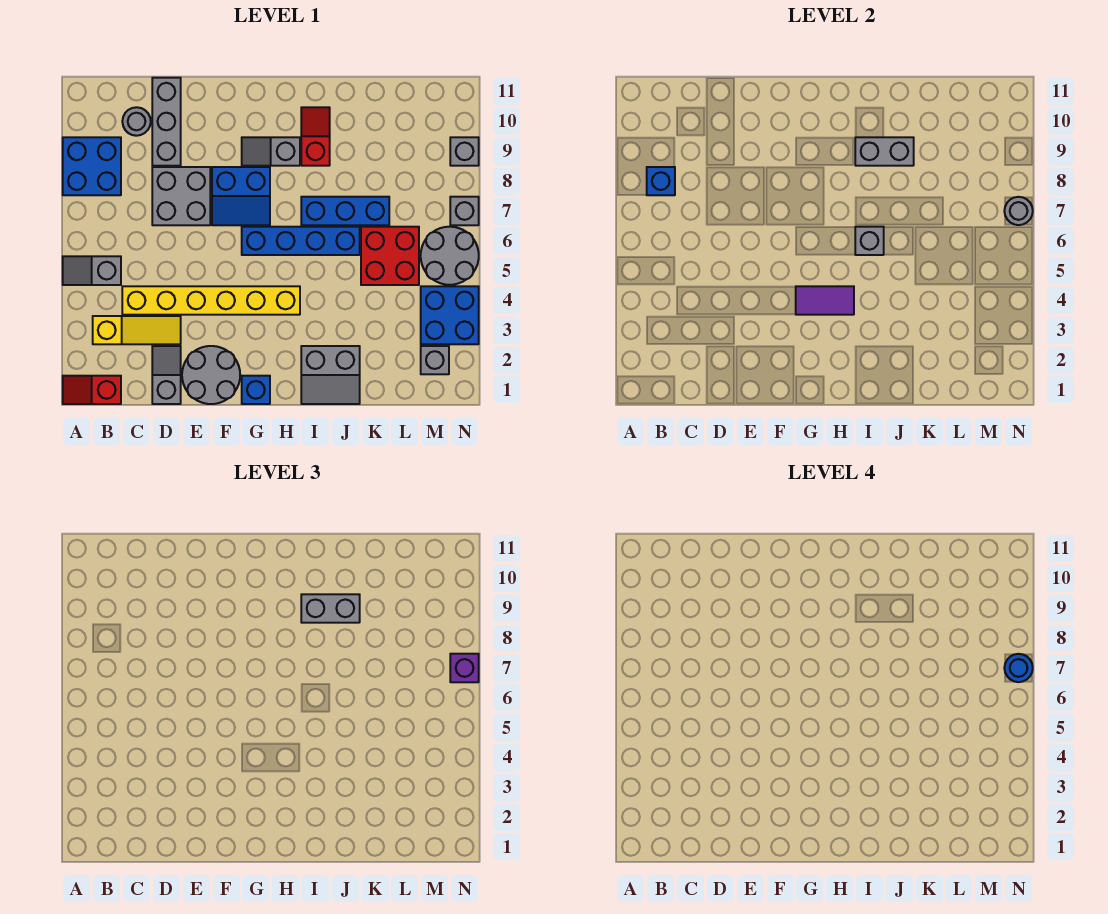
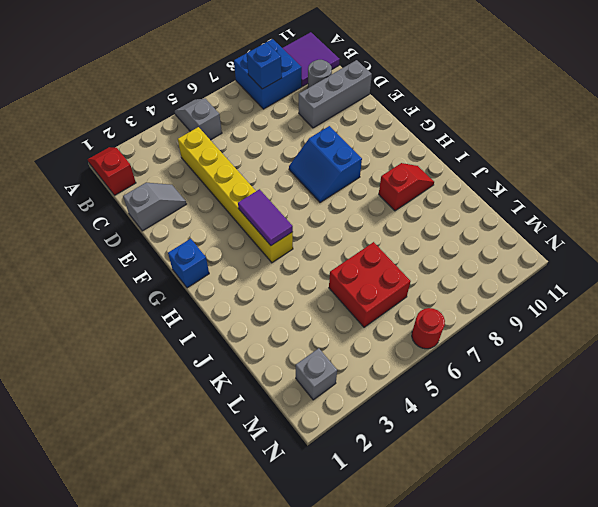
purple tile A10:B11 level 1 -> none
red round brick N6 level 1 -> grey round brick M5:N6 level 1
none -> yellow slope B3:D3 level 1 top B
none -> grey brick D7:E8 level 1
none -> grey round brick E1:F2 level 1
none -> blue brick G6:J6 level 1

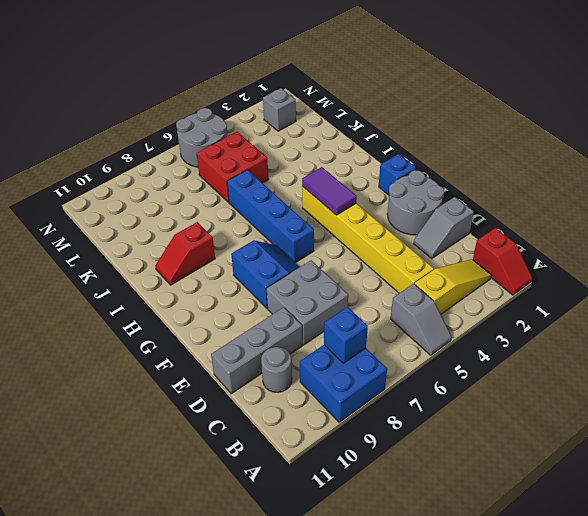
yellow slope B2:B4 level 1 top 4 -> yellow slope B3:D3 level 1 top B
none -> grey slope G9:H9 level 1 top H
none -> grey slope I1:J2 level 1 top 2
none -> blue brick I7:K7 level 1
none -> blue brick M3:N4 level 1

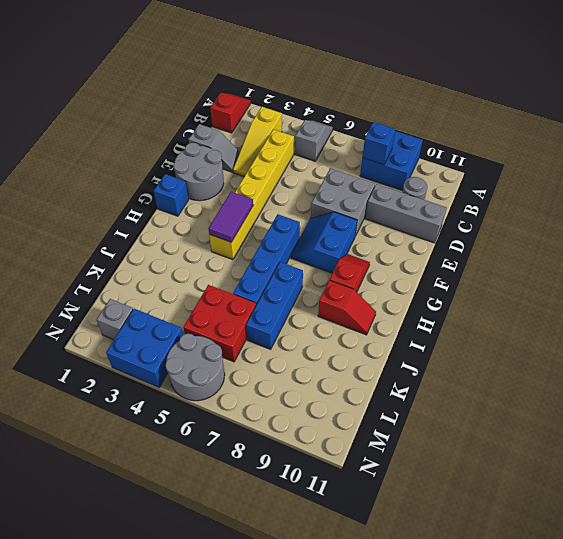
red slope G9:H9 level 1 top H -> grey slope G9:H9 level 1 top H
none -> grey slope I1:J2 level 1 top 2
none -> grey brick N7 level 1
none -> grey brick N9 level 1
none -> grey brick I6 level 2

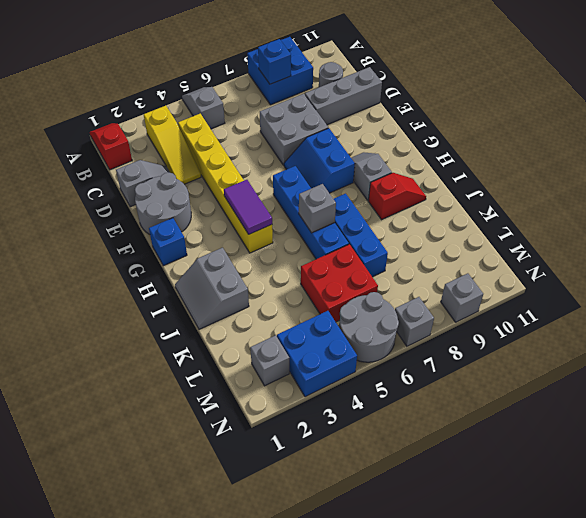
none -> grey brick I9:J9 level 2
none -> grey round brick N7 level 2
none -> grey brick I9:J9 level 3
none -> purple brick N7 level 3

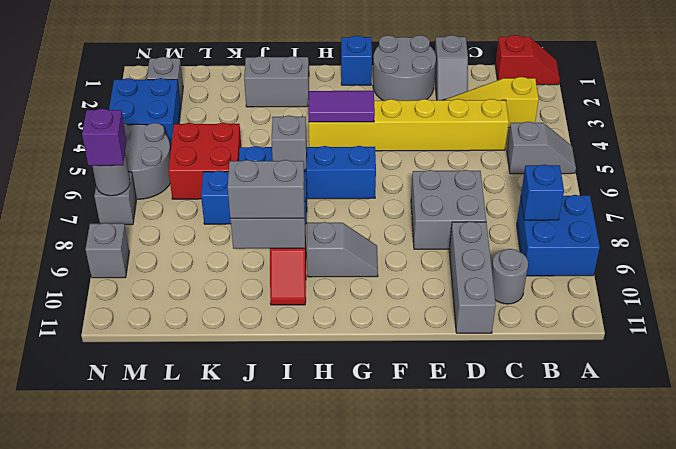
none -> blue slope F7:G8 level 1 top 8
none -> blue round brick N7 level 4

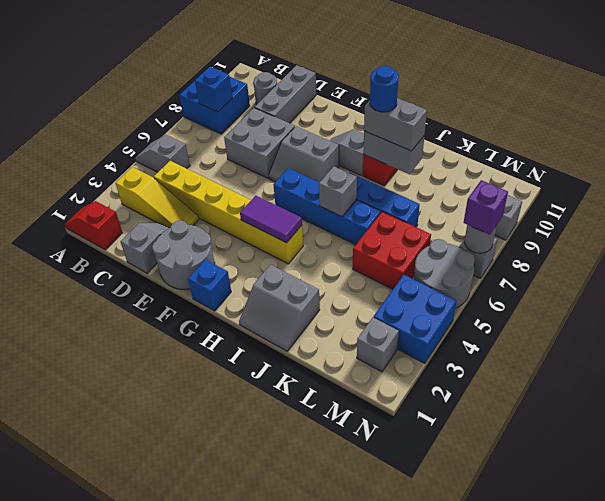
grey slope F7:G8 level 1 top 8 -> blue slope F7:G8 level 1 top 8
blue round brick I9 level 4 -> blue round brick N7 level 4

